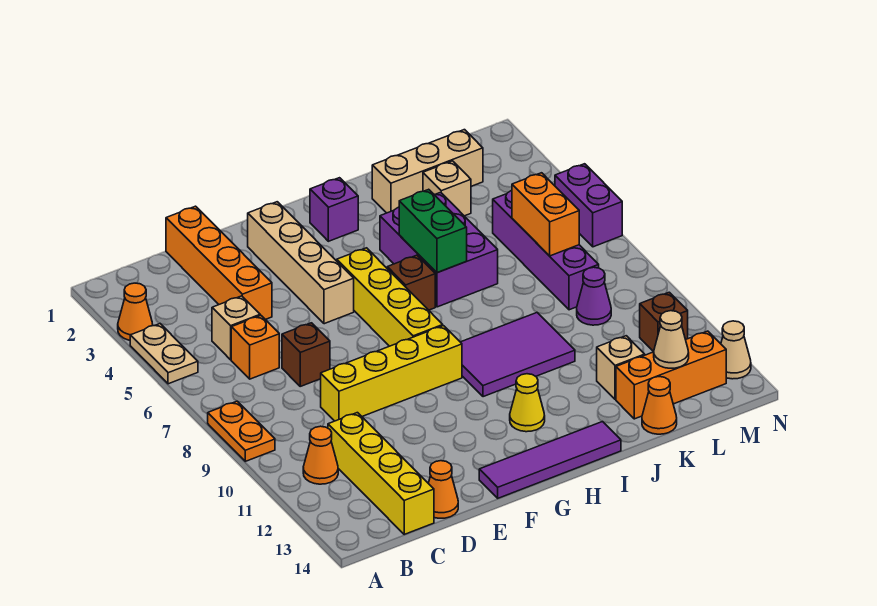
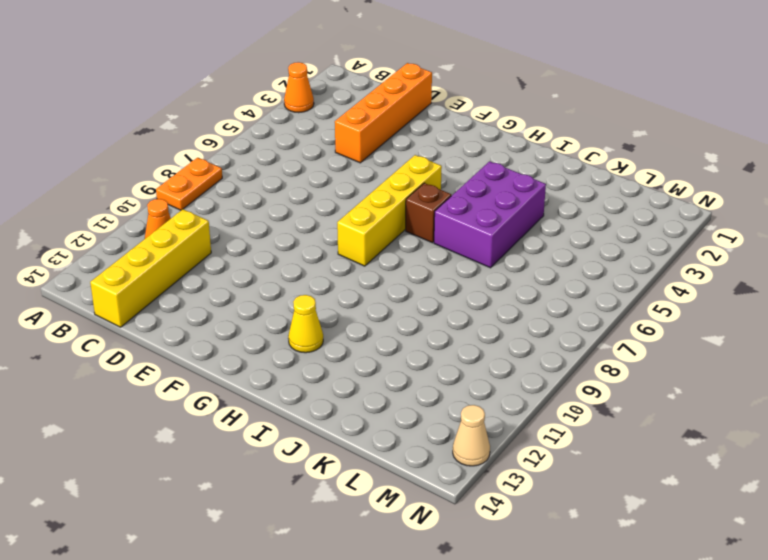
none -> tan plate A4:A5 level 1
none -> tan brick C5 level 1
none -> orange brick C6 level 1
none -> brown brick D7 level 1

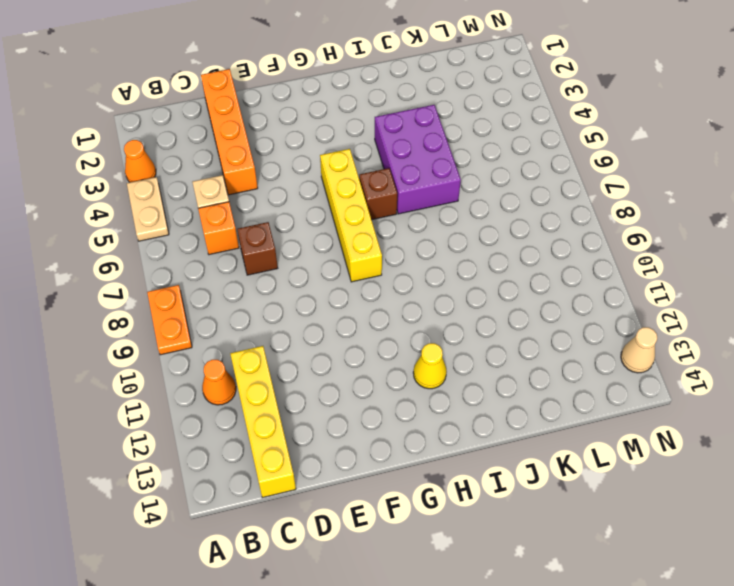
none -> yellow brick D9:G9 level 1
none -> orange cone D14 level 1
none -> tan brick F2:F5 level 1
none -> purple tile F14:I14 level 1

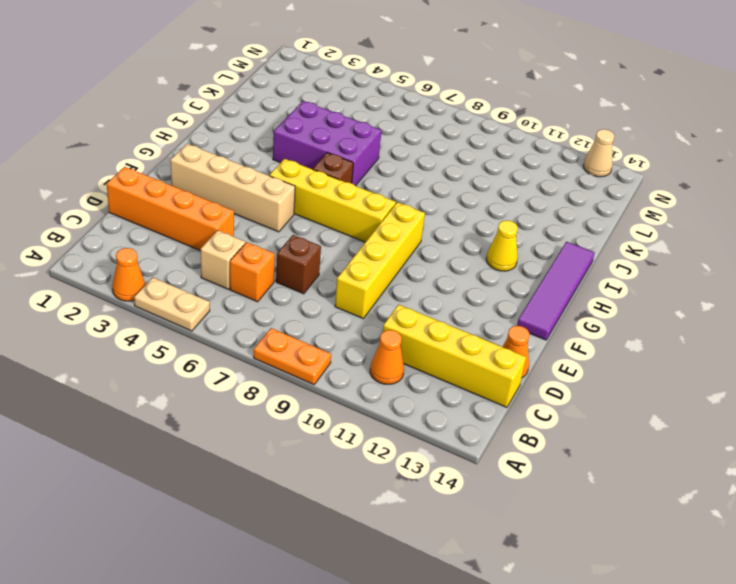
none -> purple brick H2 level 1
none -> purple tile H9:J10 level 1
none -> tan brick J2:L2 level 1
none -> tan brick K3 level 1

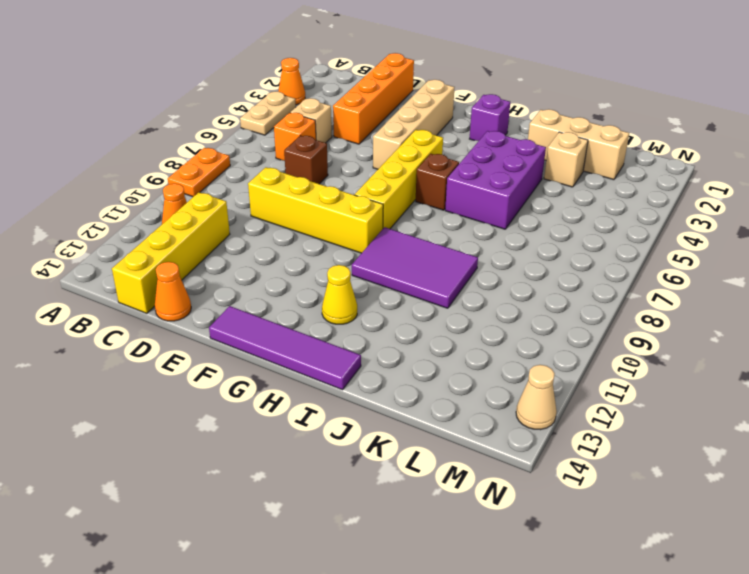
none -> tan brick K12 level 1
none -> orange brick K13:M13 level 1
none -> orange cone K14 level 1
none -> purple brick L5:L8 level 1

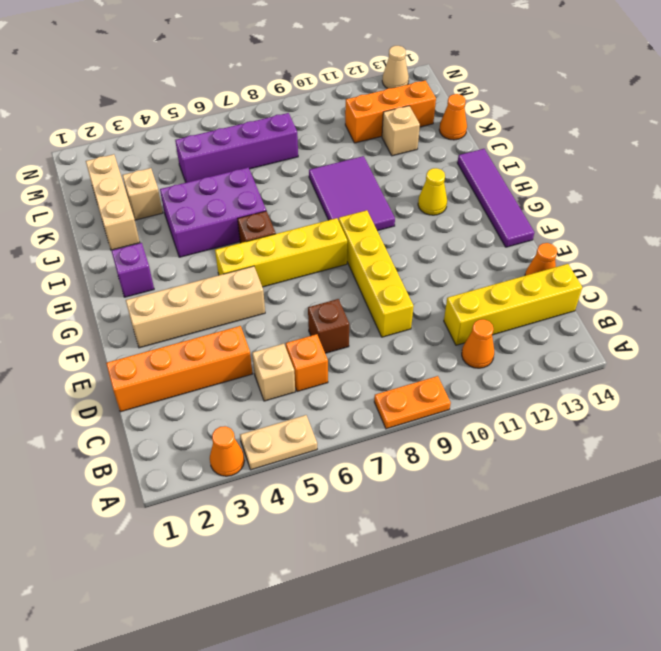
orange brick L11:L13 level 1 -> orange brick K13:M13 level 1
none -> purple cone L9 level 1
none -> brown brick M11 level 1
none -> purple brick N5:N6 level 1
none -> green brick I5:I6 level 2

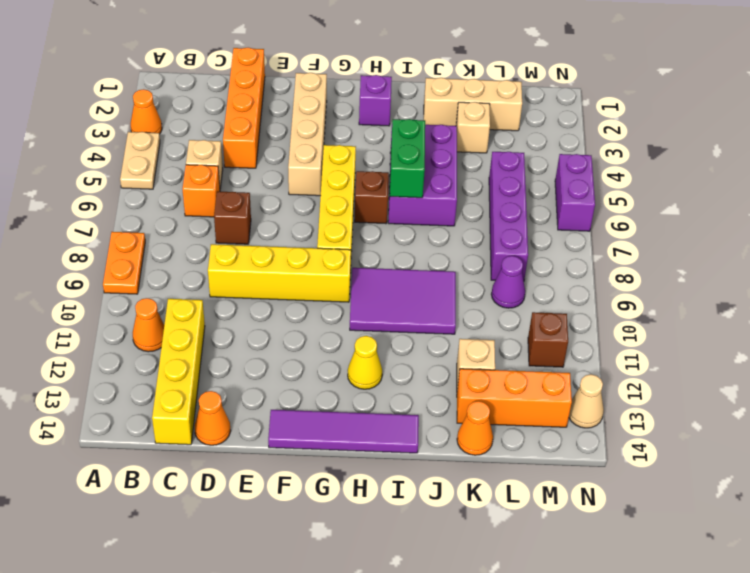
none -> orange brick L6:L7 level 2
none -> tan cone L13 level 2

